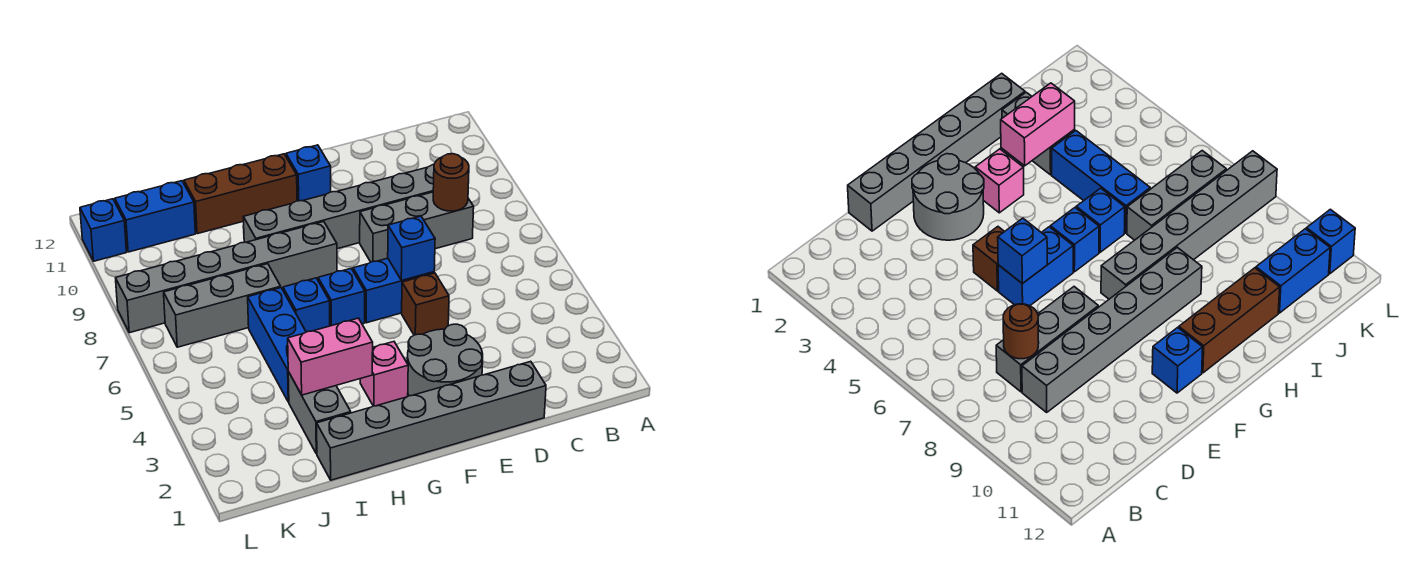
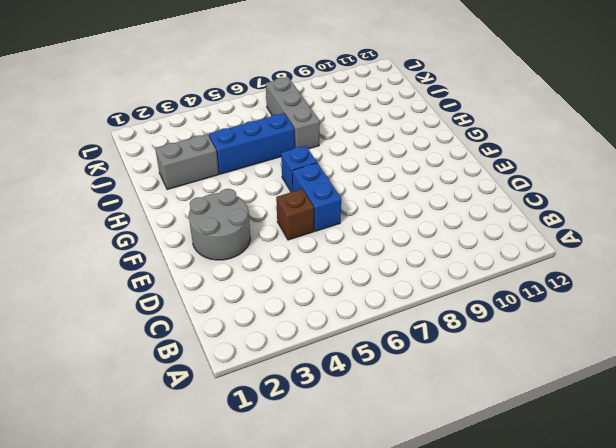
none -> grey brick C8:E8 level 1
none -> grey brick C9:H9 level 1
none -> grey brick D1:I1 level 1

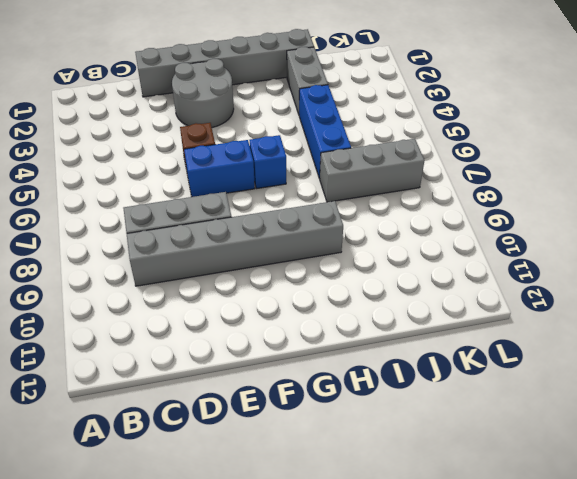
none -> blue brick F11 level 1
none -> pink brick G3 level 1
none -> grey brick G8:L8 level 1

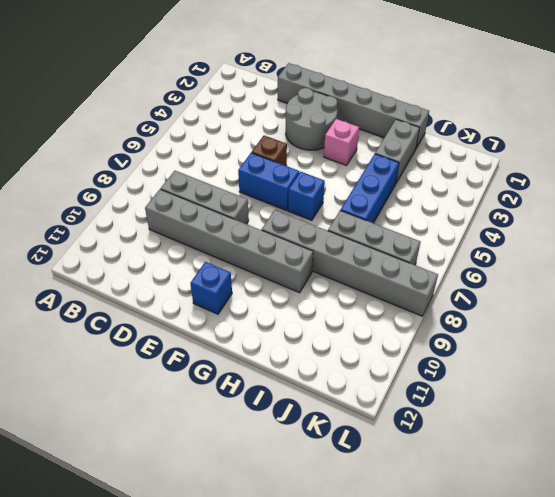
none -> brown brick G11:I11 level 1
none -> blue brick H6 level 1
none -> blue brick J11:K11 level 1

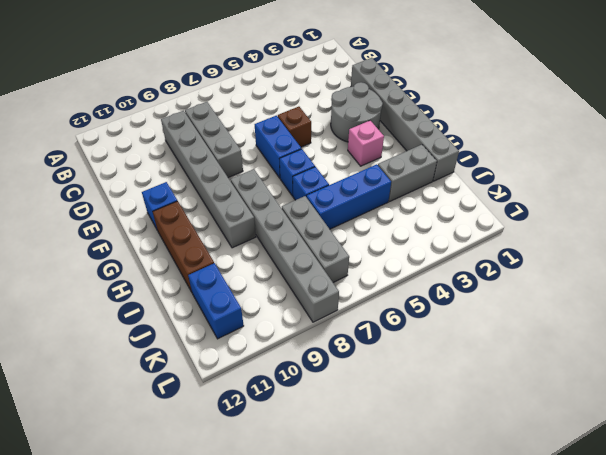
none -> blue brick L11 level 1
none -> brown round brick C8 level 2
none -> blue brick E6 level 2

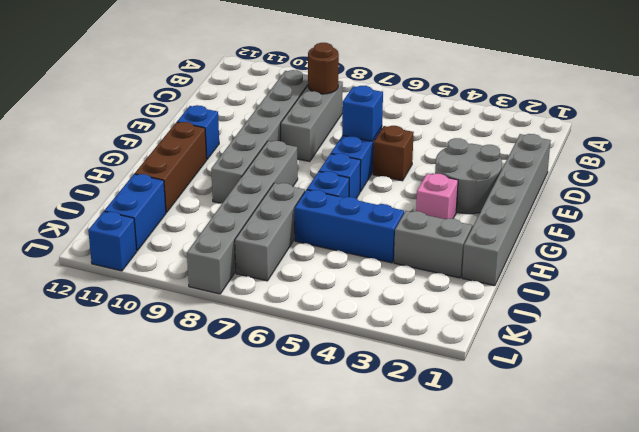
none -> pink brick H3:I3 level 2

